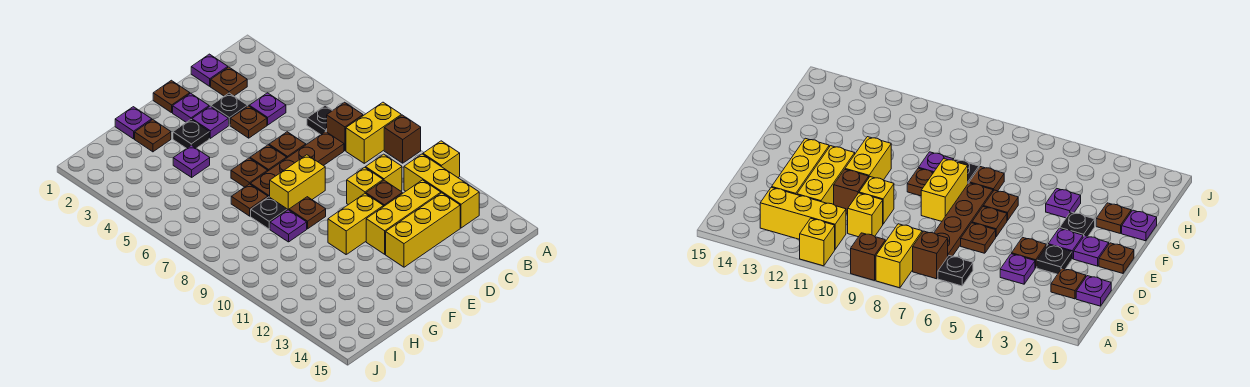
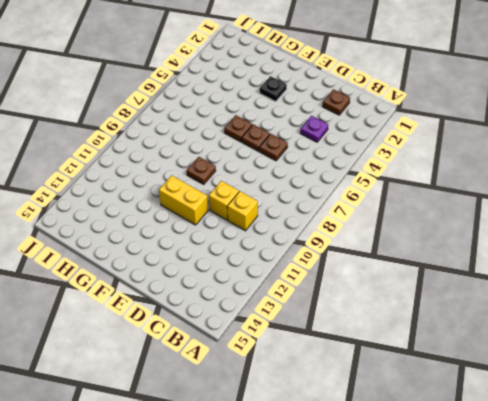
none -> yellow brick A8:B8 level 1
none -> brown brick A9 level 1
none -> yellow brick A11 level 1
none -> black plate B6 level 1

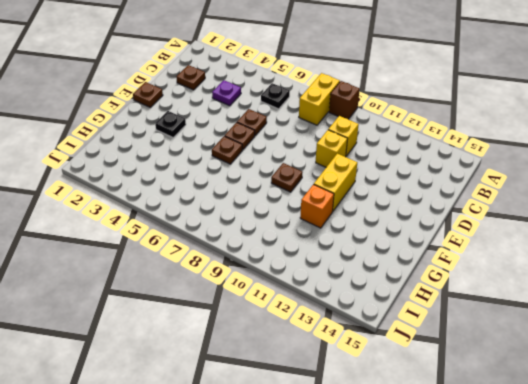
orange brick G11 level 1 -> none
none -> yellow brick A11 level 1
none -> brown brick B7 level 1
none -> yellow brick B11:B13 level 1
none -> purple plate C1 level 1

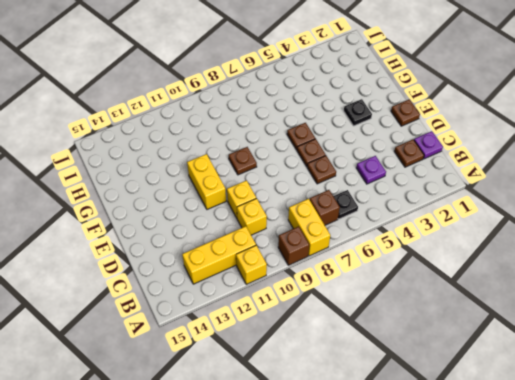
none -> brown plate C7:F7 level 1
none -> yellow brick C12:E12 level 1
none -> yellow brick C13:E13 level 1
none -> black plate D3 level 1

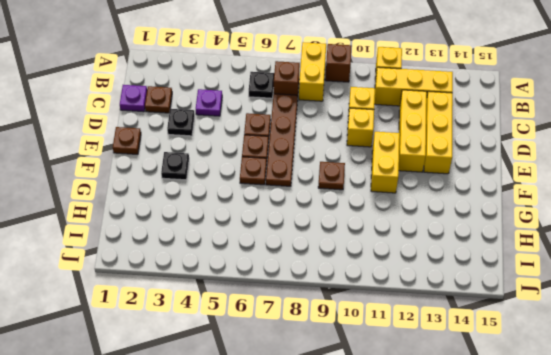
none -> brown plate D4 level 1
none -> brown brick D11 level 1
none -> purple plate E2 level 1
none -> purple plate E3 level 1

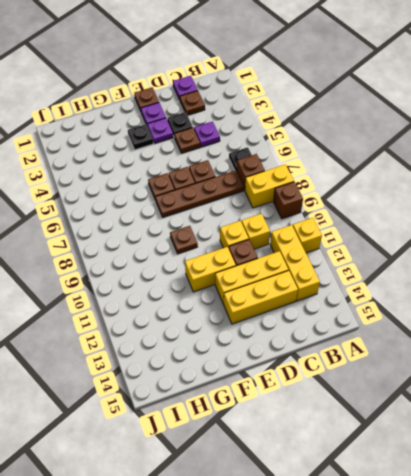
none -> yellow brick E8:F8 level 1
none -> purple plate G1 level 1
none -> brown plate G2 level 1
none -> purple plate G4 level 1

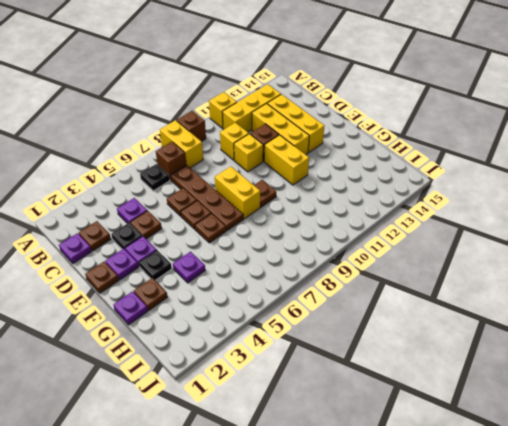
none -> brown plate G7 level 1
none -> black plate G8 level 1
none -> purple plate G9 level 1

